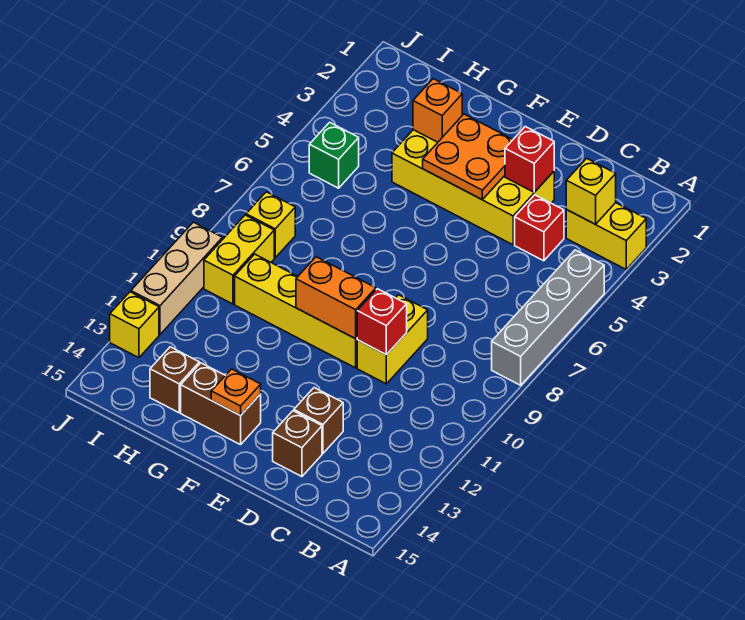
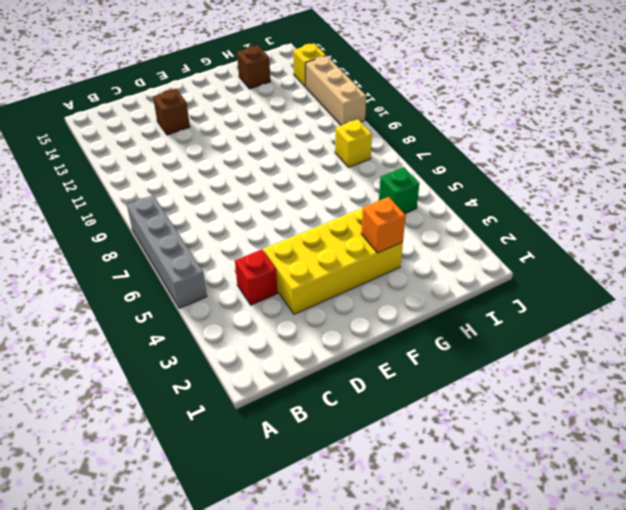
none -> yellow brick A3:B3 level 1
none -> yellow brick D9:D10 level 1
none -> brown brick D14 level 1

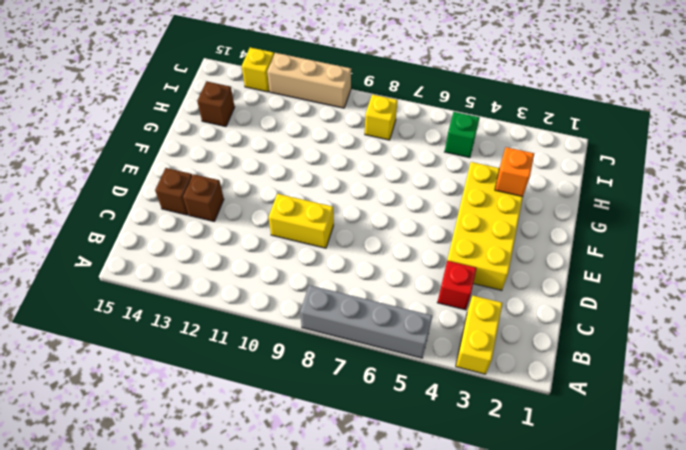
none -> yellow brick E10:H10 level 1
none -> brown brick F14:G14 level 1
none -> yellow brick I9:I10 level 1

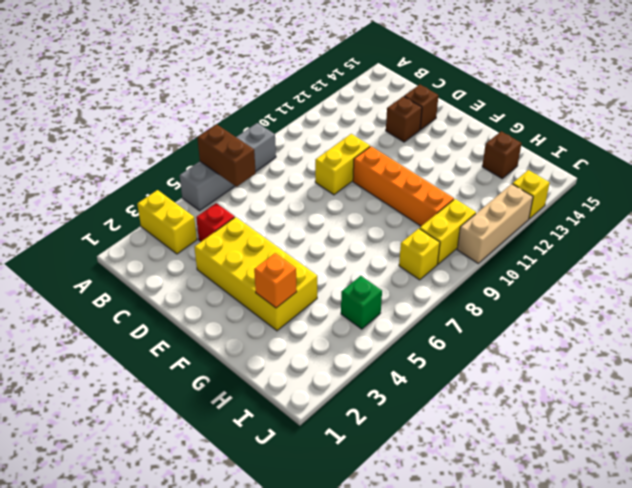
brown brick A6:B6 level 2 -> brown brick F14:G14 level 1
orange brick E10:H10 level 1 -> yellow brick E10:H10 level 1
none -> yellow brick B3 level 2
none -> red brick D3 level 2
none -> red brick D10 level 2

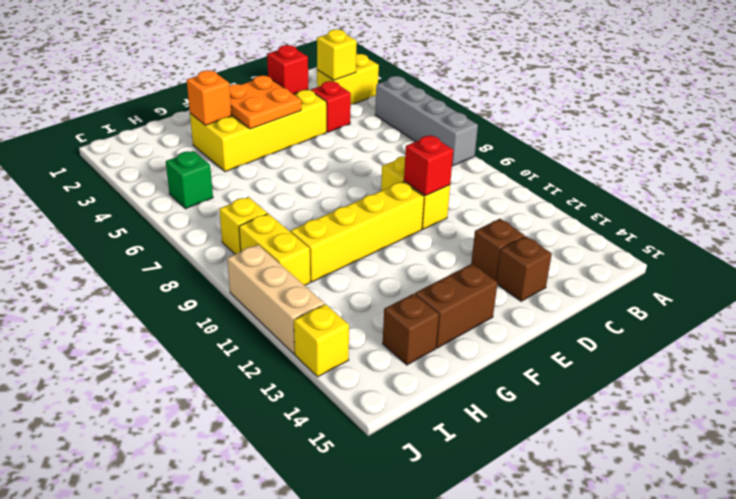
none -> orange brick E10:F10 level 2
none -> orange plate F14 level 2

